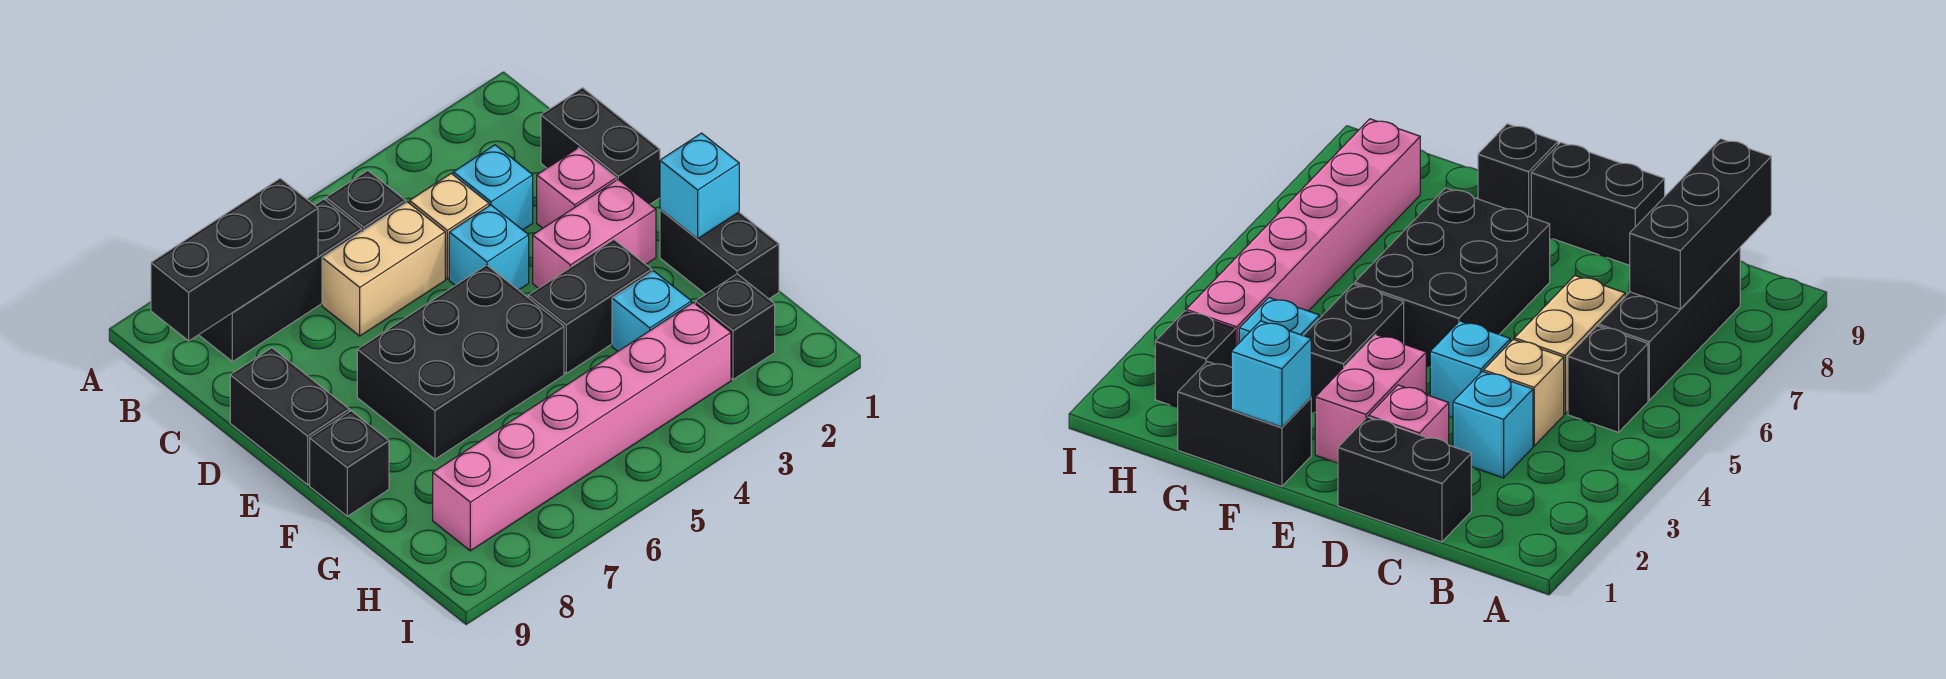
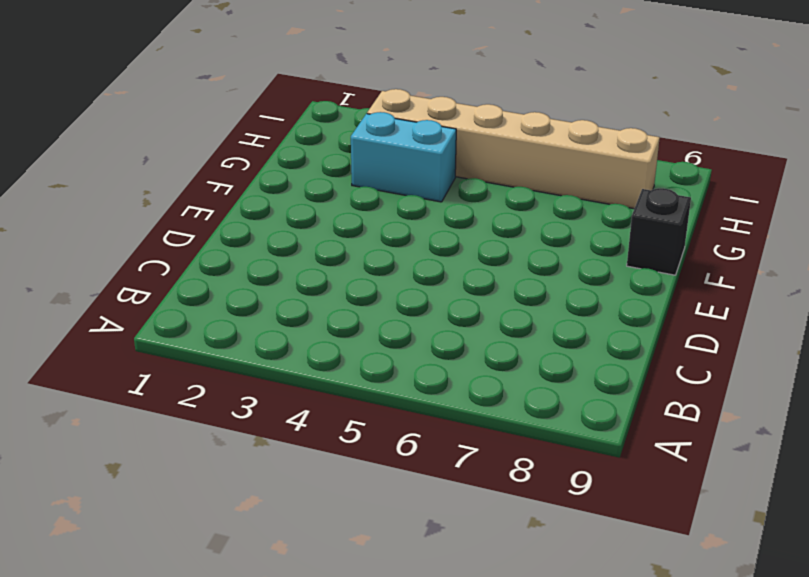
cyan brick G3:G4 level 1 -> cyan brick G3 level 1
tan brick H3:H8 level 1 -> pink brick H3:H8 level 1
none -> black brick B5 level 1
none -> black brick B6:B8 level 1
none -> black brick C1:D1 level 1

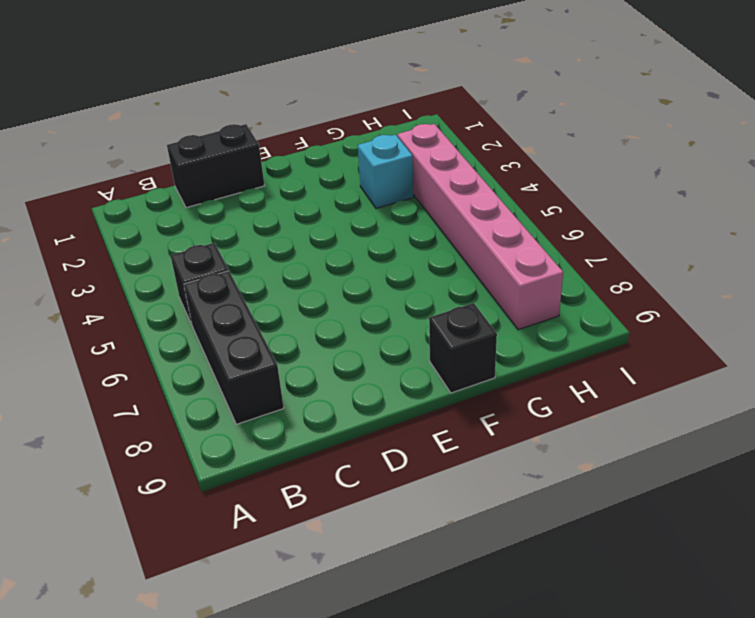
none -> cyan brick C3 level 1
none -> tan brick C4 level 1
none -> tan brick C5:C6 level 1

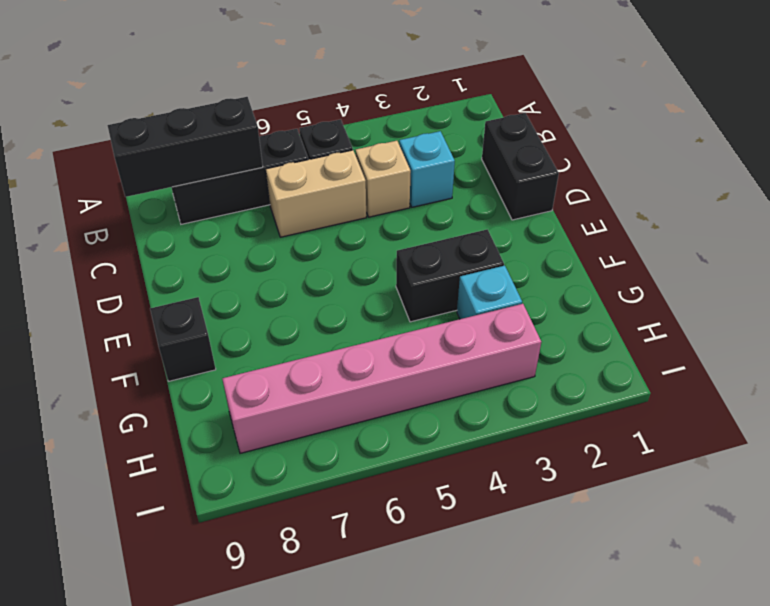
none -> pink brick D2 level 1
none -> cyan brick D4 level 1
none -> black brick D9:E9 level 1

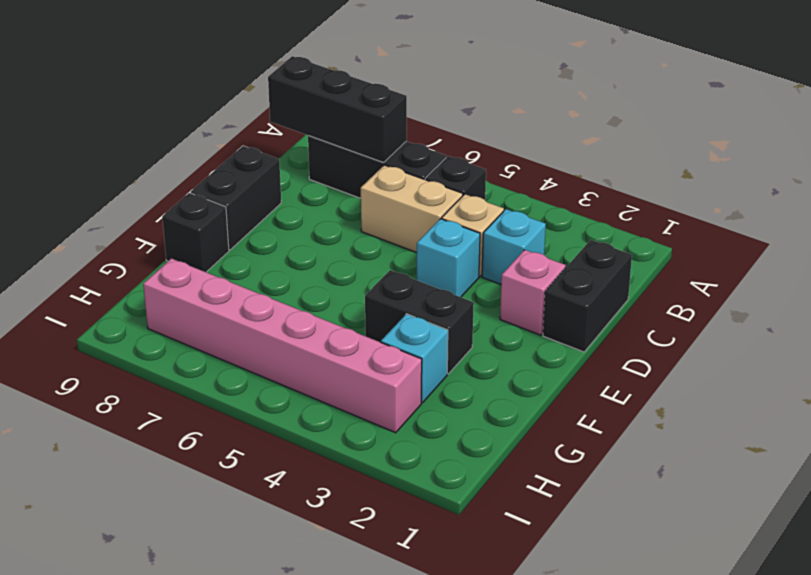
none -> pink brick E2:E3 level 1
none -> black brick E5:F7 level 1
none -> black brick F1:G1 level 1

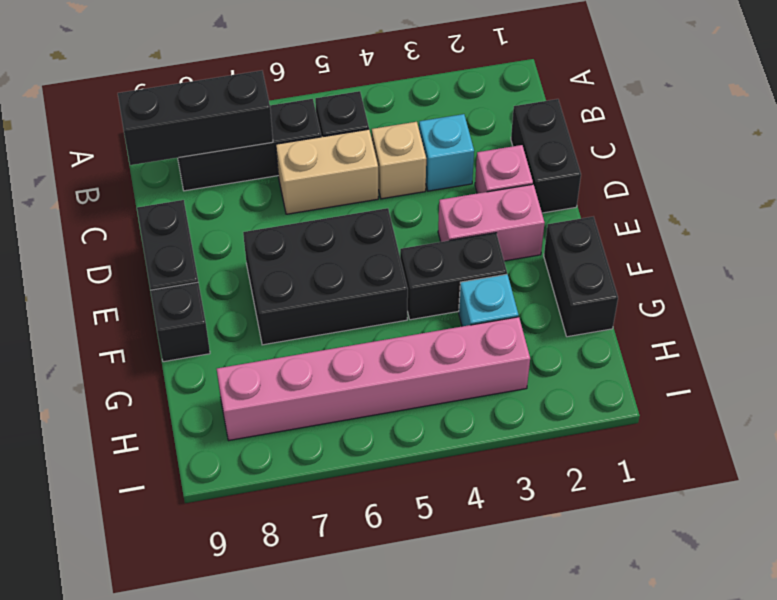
none -> cyan brick D4 level 1
none -> black brick H2 level 1
none -> cyan brick F1 level 2

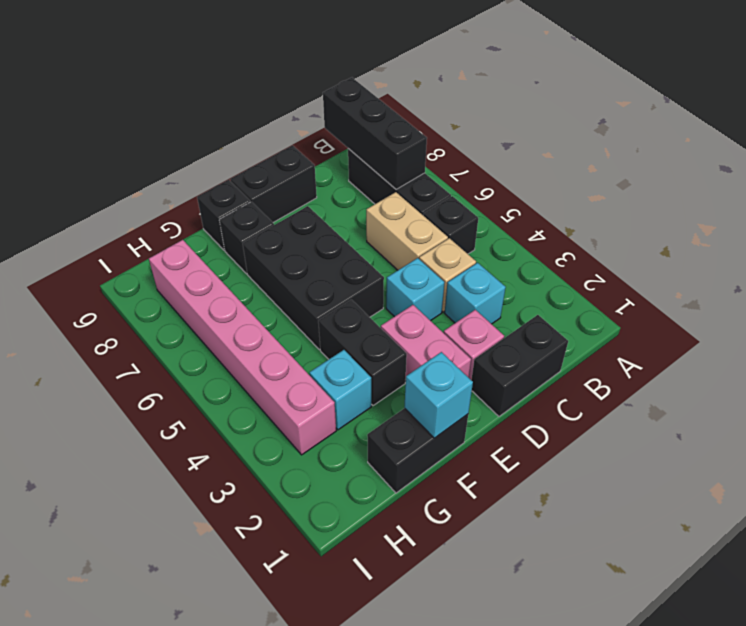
black brick F8 level 1 -> black brick H2 level 1

